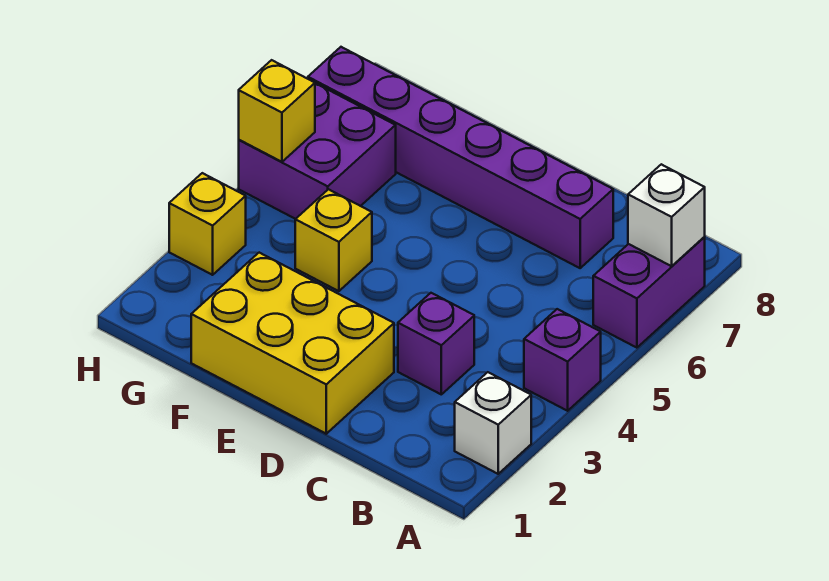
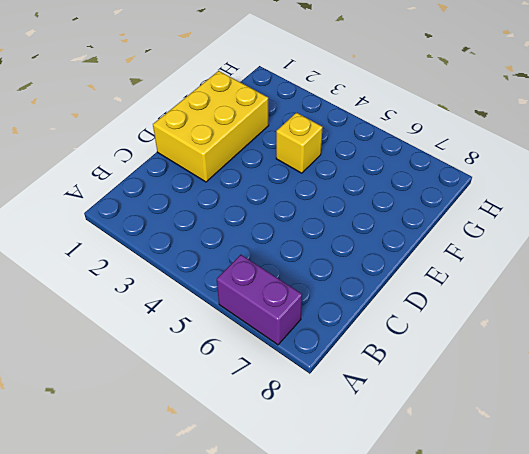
none -> white brick A2 level 1
none -> purple brick A4 level 1

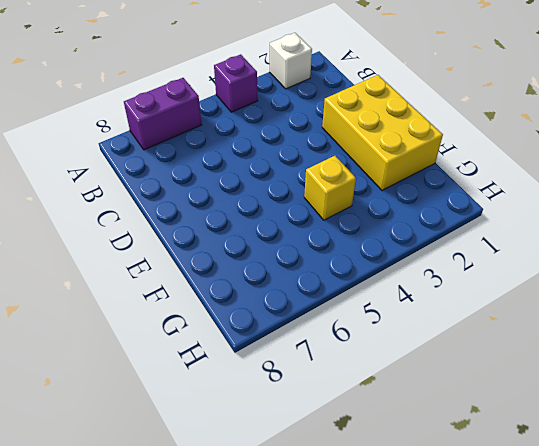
none -> purple brick C3 level 1
none -> purple brick C7:H7 level 1

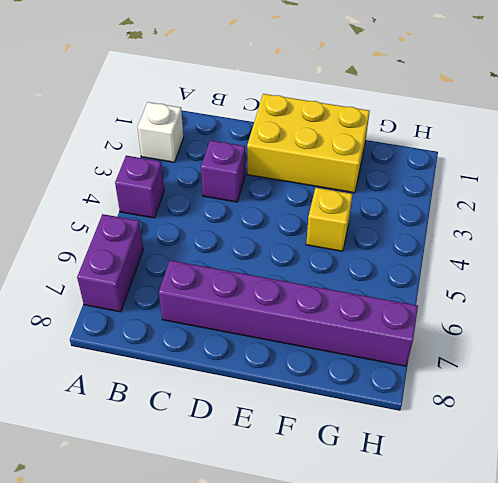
none -> purple brick G5:H6 level 1
none -> yellow brick H3 level 1

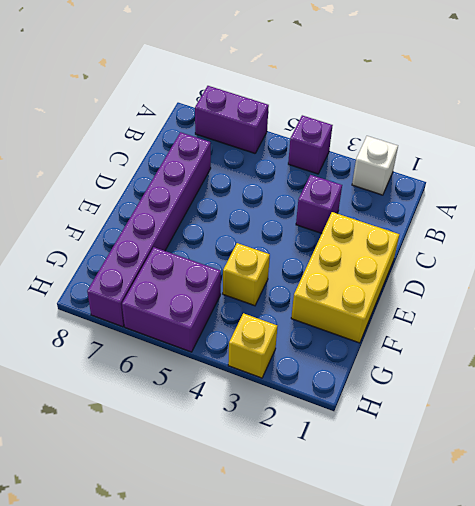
none -> white brick A7 level 2
none -> yellow brick H5 level 2

